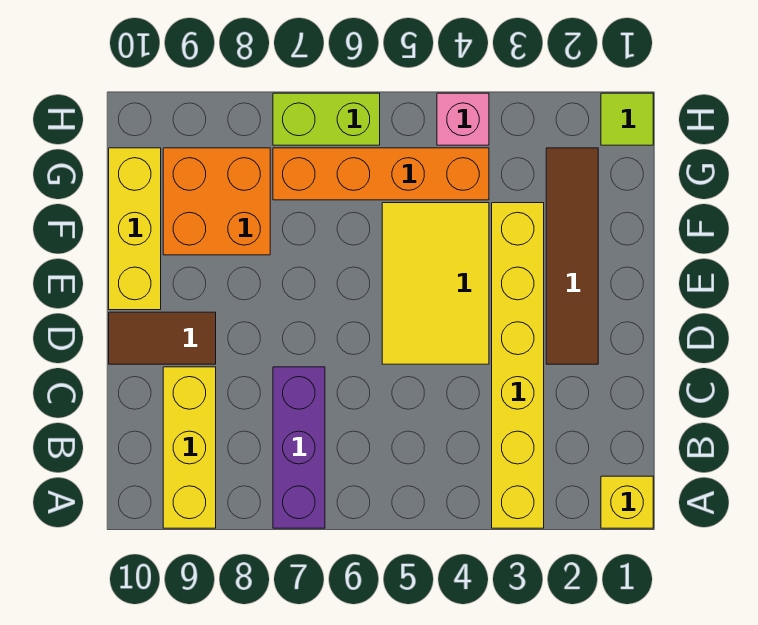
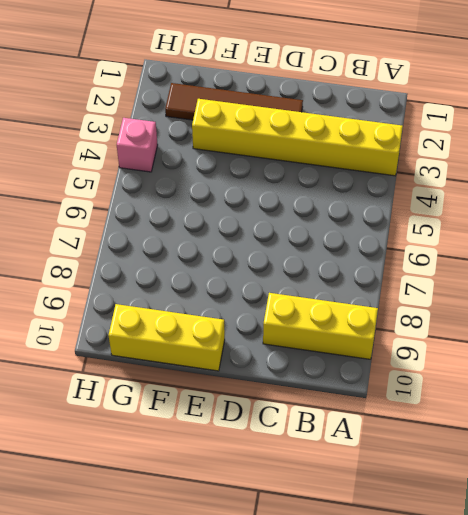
none -> yellow brick A1 level 1
none -> purple brick A7:C7 level 1
none -> yellow tile D4:F5 level 1

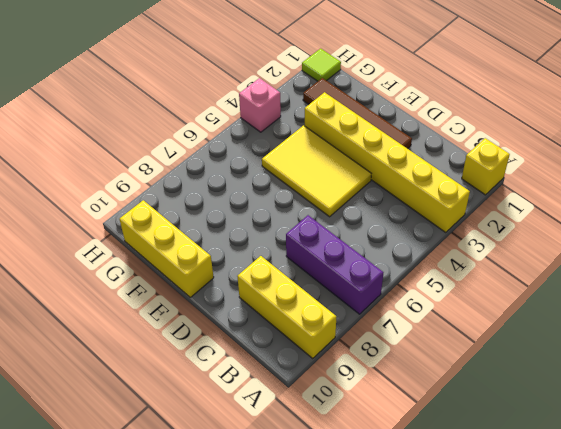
none -> brown tile D9:D10 level 1
none -> orange brick F8:G9 level 1
none -> orange brick G4:G7 level 1

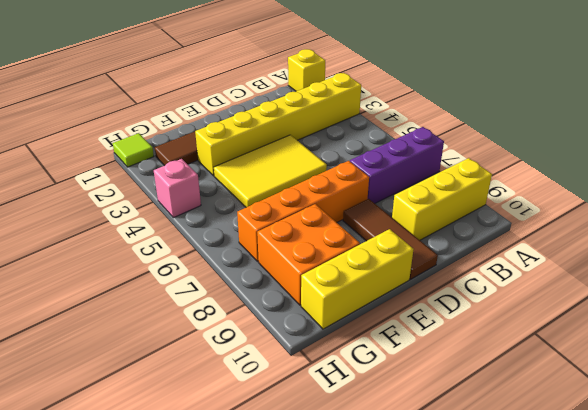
orange brick D7:G7 level 1 -> orange brick G4:G7 level 1
brown tile D8:D10 level 1 -> brown tile D9:D10 level 1
none -> lime brick H6:H7 level 1

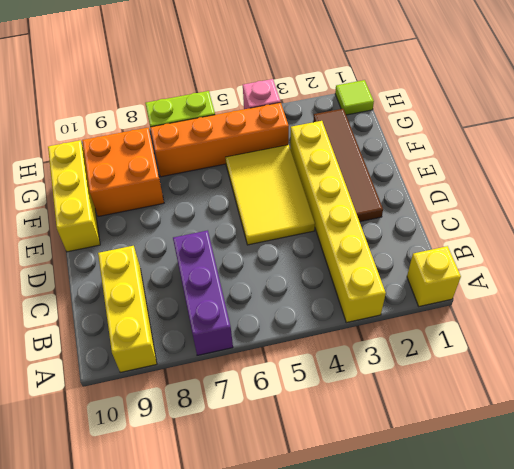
none -> brown tile D9:D10 level 1

